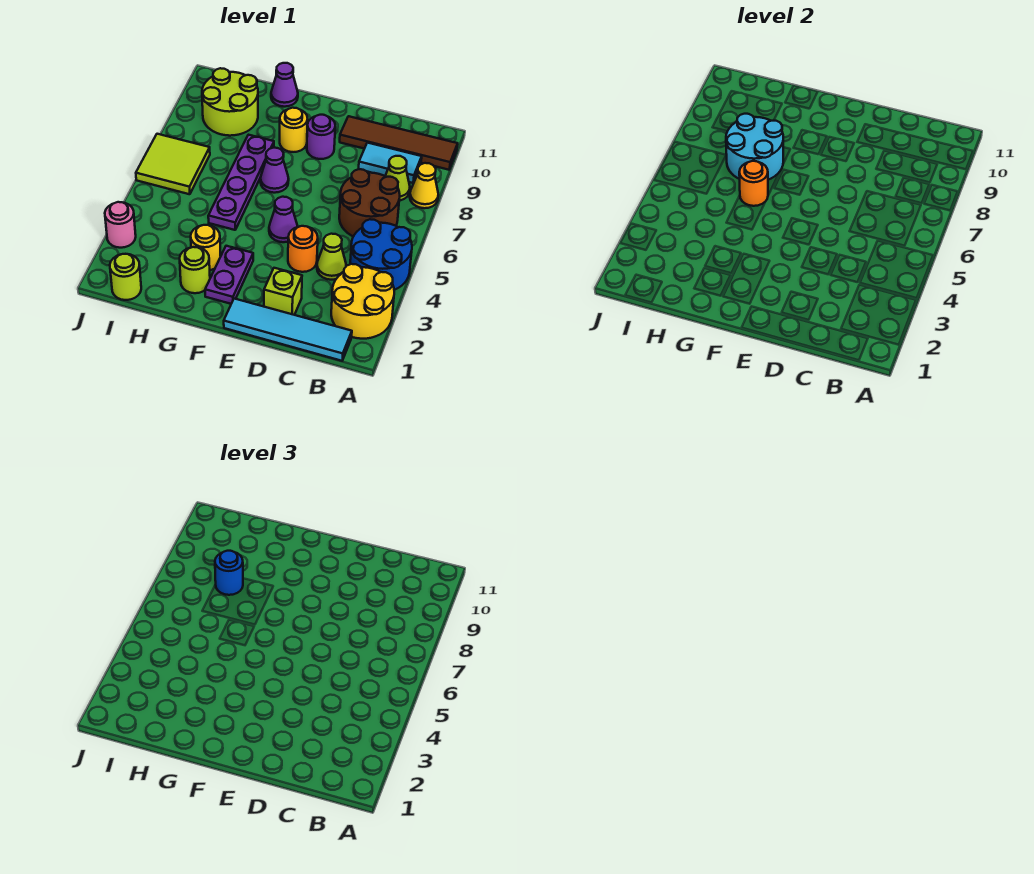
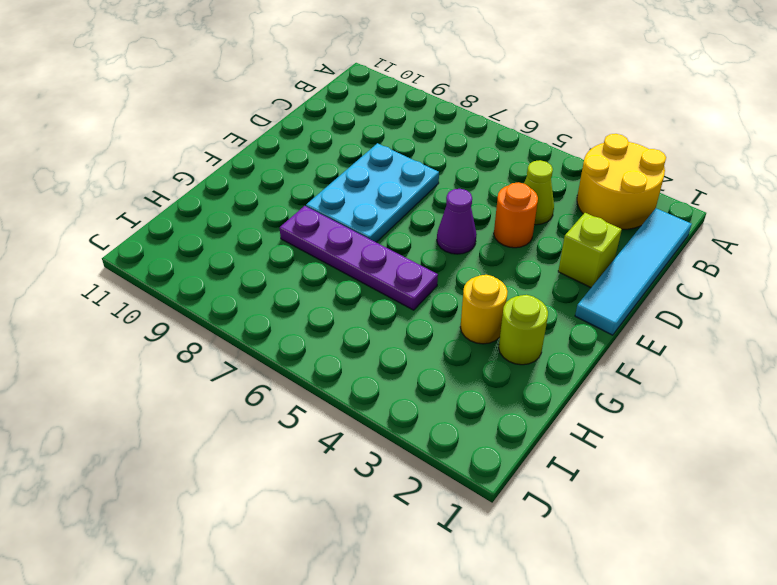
cyan plate D7:F8 level 1 -> purple cone F7 level 1
none -> blue round brick A4:B5 level 1
none -> yellow cone A8 level 1
none -> brown tile A10:D10 level 1

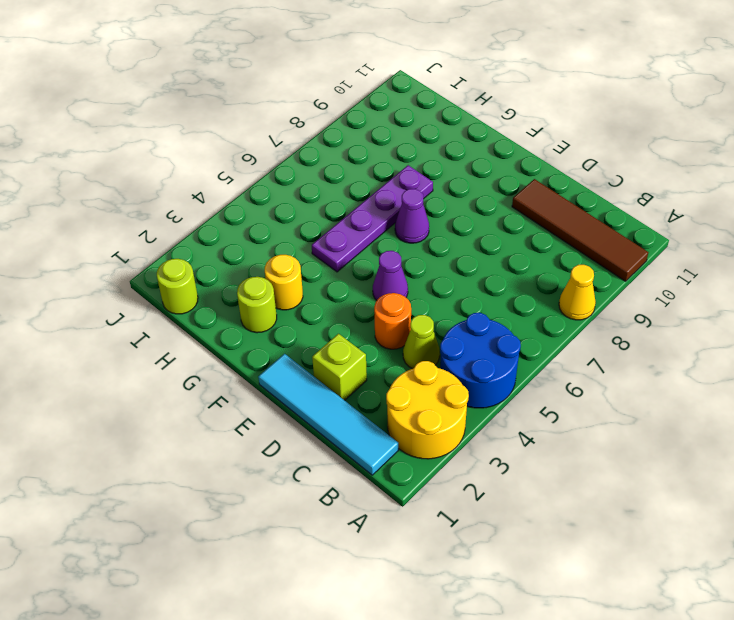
none -> brown round brick B6:C7 level 1
none -> lime cone B8 level 1
none -> cyan tile B9:C9 level 1

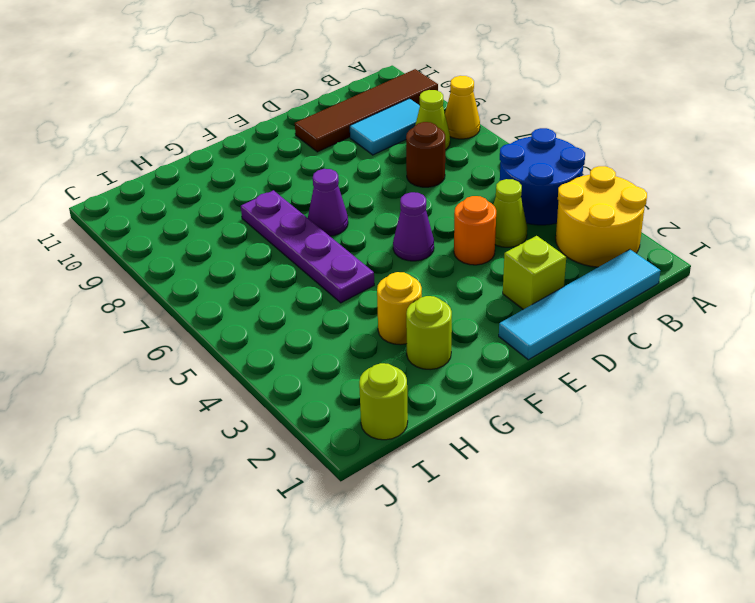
brown round brick C7 level 1 -> brown round brick B6:C7 level 1
none -> purple round brick E9 level 1
none -> purple plate F2:F3 level 1
none -> yellow round brick F9 level 1

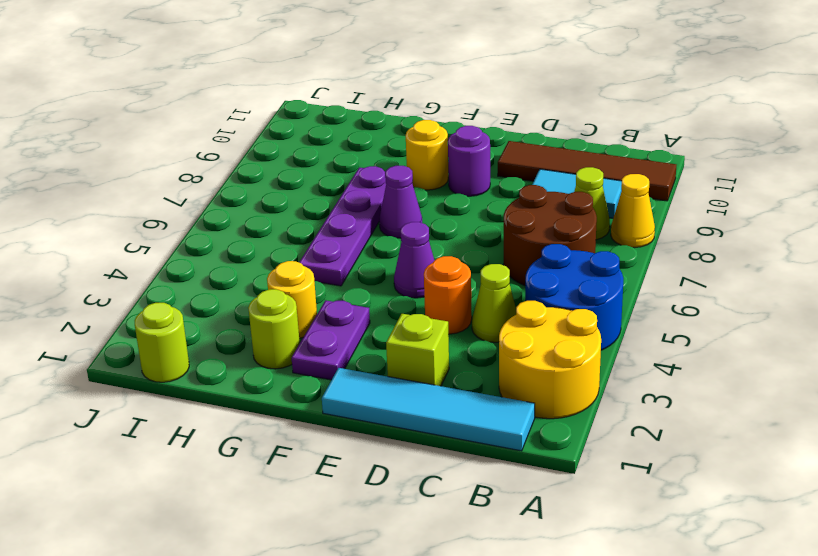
none -> purple cone G11 level 1
none -> lime round brick H9:I10 level 1
none -> lime tile I6:J7 level 1

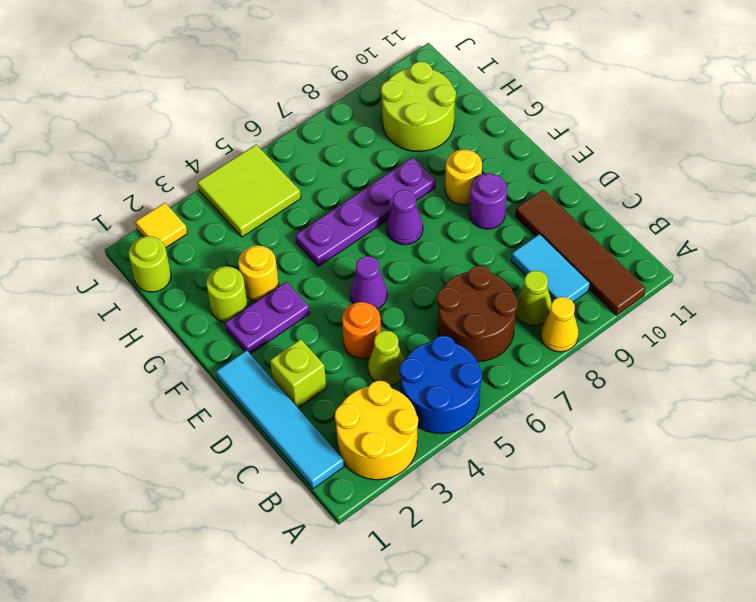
lime tile I4:J5 level 1 -> lime tile I6:J7 level 1
yellow tile J2 level 1 -> none
none -> purple cone G11 level 1
none -> pink round brick J3 level 1
none -> orange round brick G6 level 2

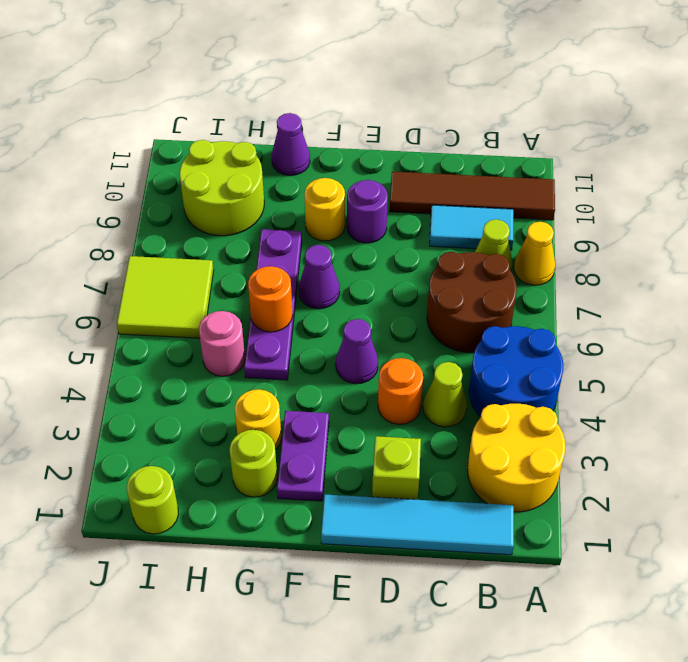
pink round brick H5 level 1 -> pink round brick J3 level 1
none -> cyan round brick G7:H8 level 2
none -> blue round brick H8 level 3

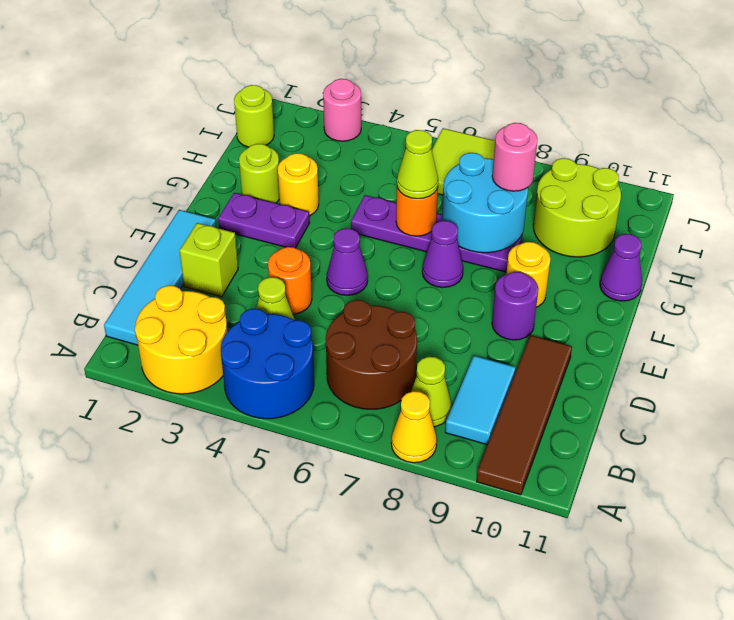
lime cone G6 level 3 -> none
pink round brick H8 level 3 -> blue round brick H8 level 3

